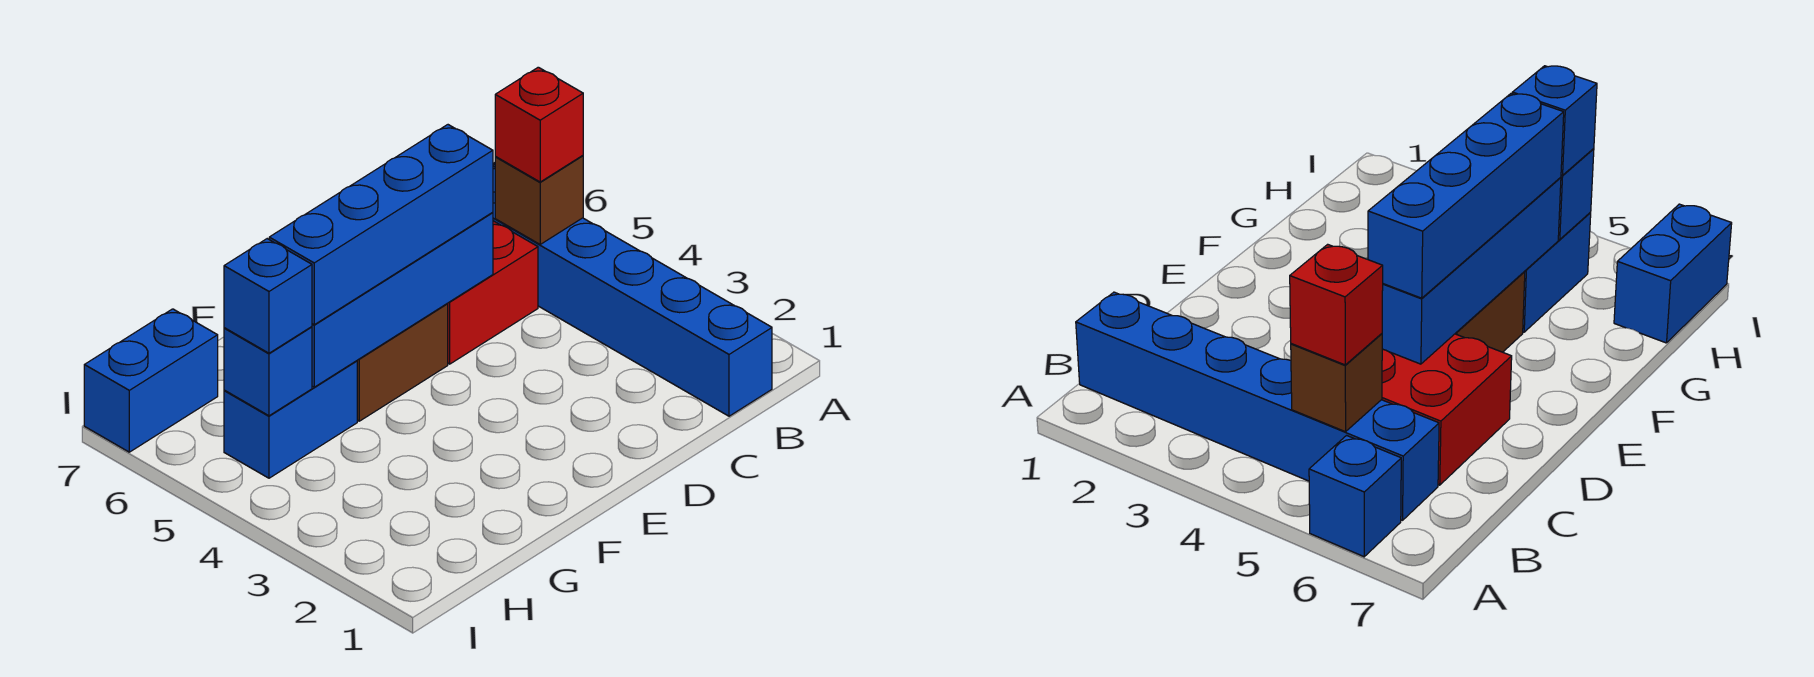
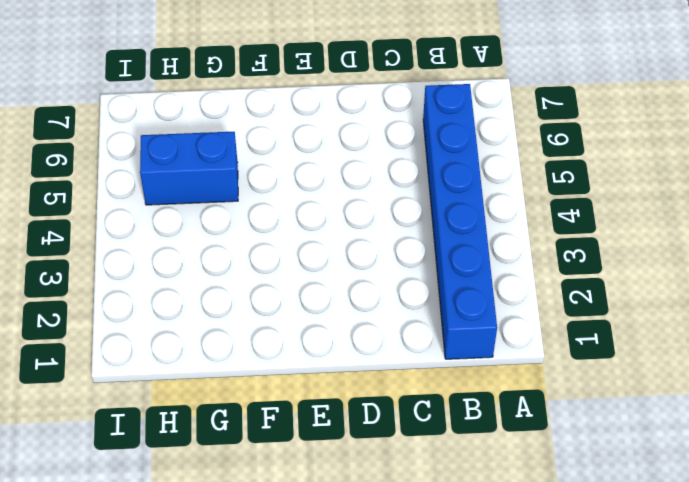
none -> blue brick A6 level 1
none -> red brick C5:D6 level 1
none -> brown brick E5:F5 level 1

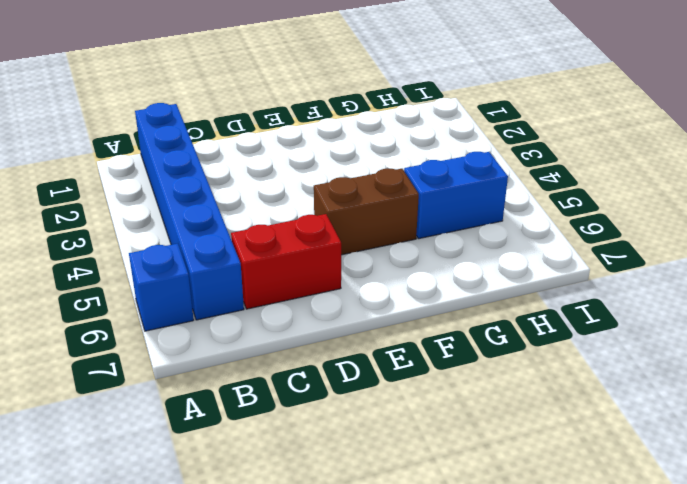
red brick C6:D6 level 1 -> red brick C5:D6 level 1
none -> blue brick H7:I7 level 1
none -> brown brick B5 level 2
none -> blue brick D5:G5 level 2

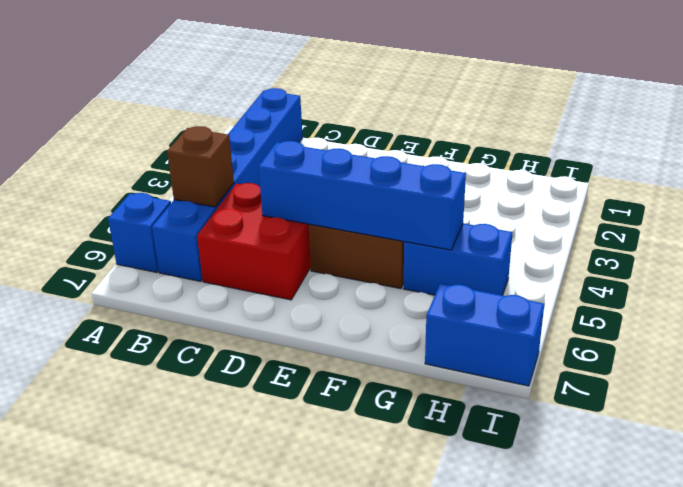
none -> blue brick H5 level 2
none -> red brick B5 level 3
none -> blue brick D5:G5 level 3

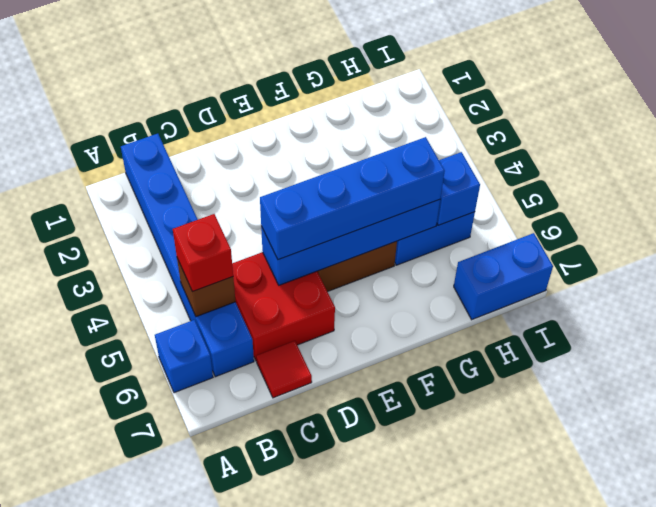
red tile C7 level 1 -> none
none -> blue brick H5 level 3

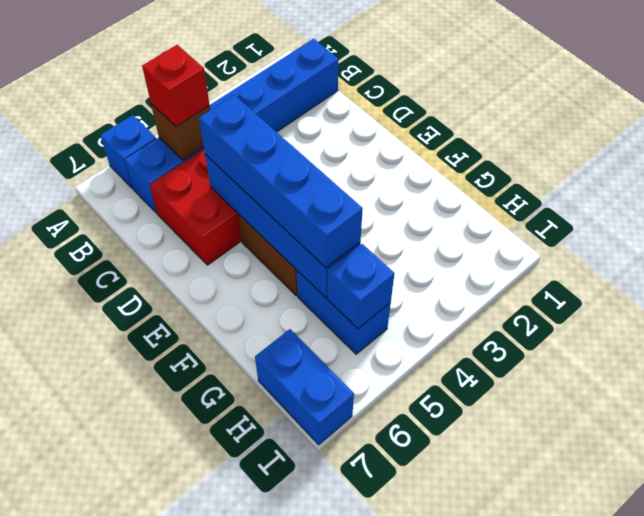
none -> blue brick H5 level 3

